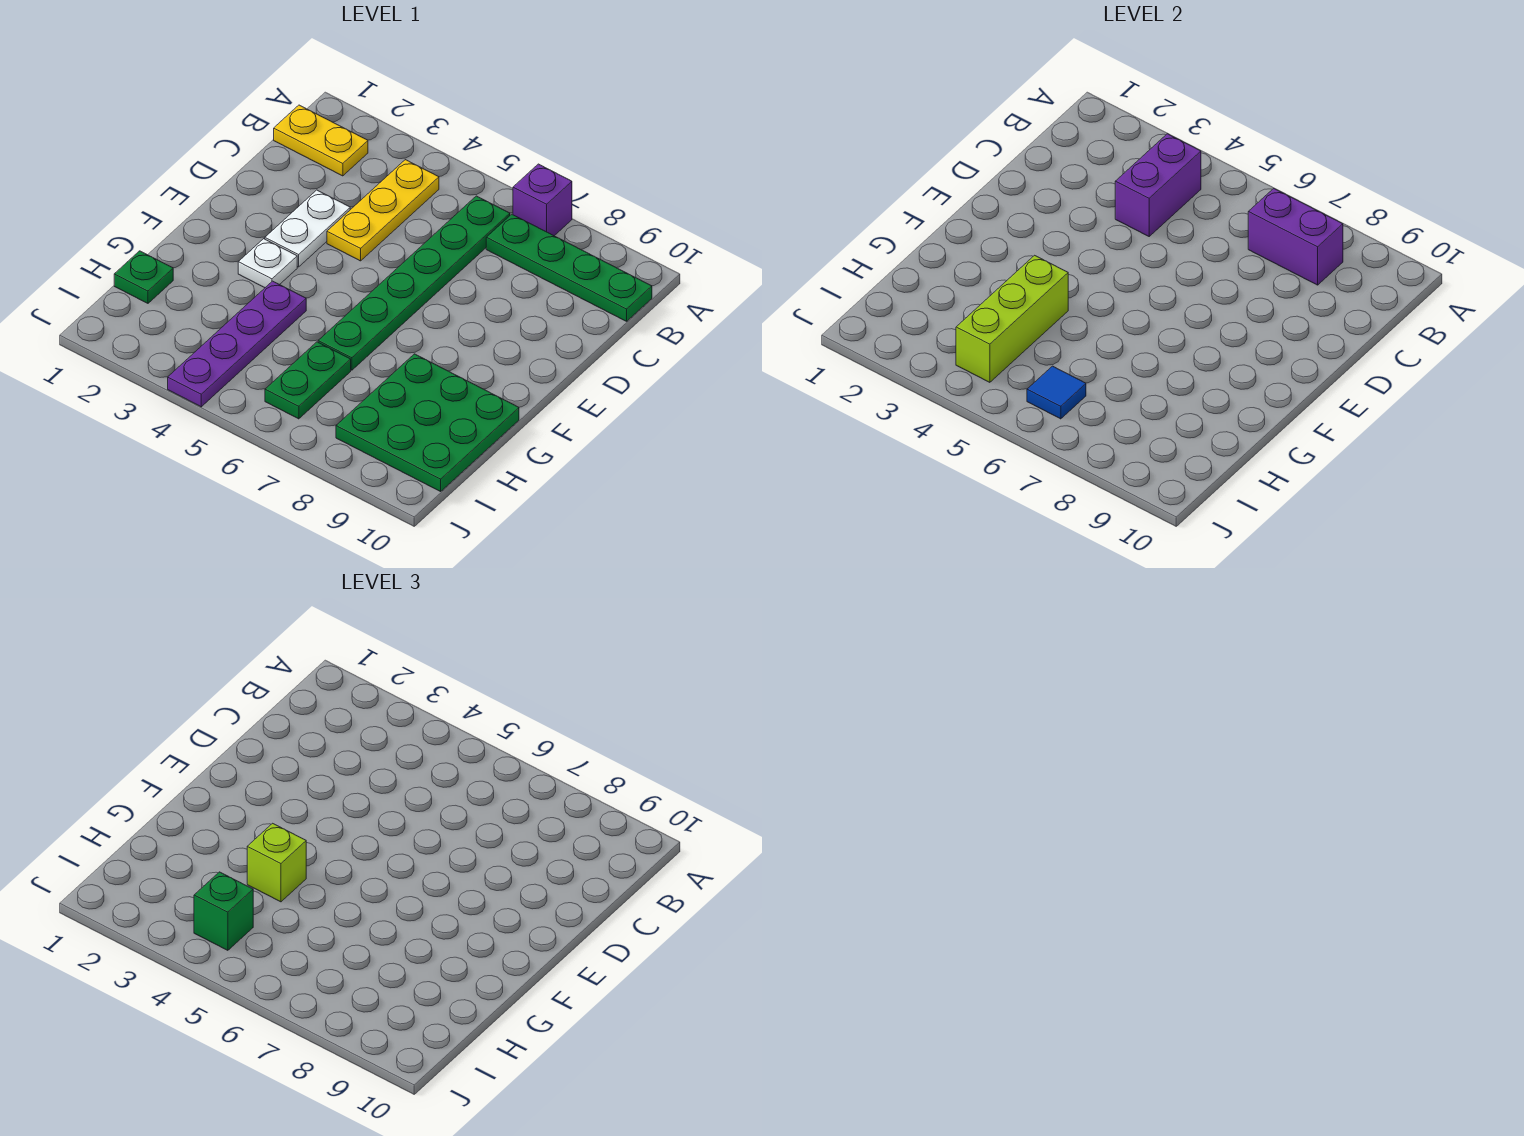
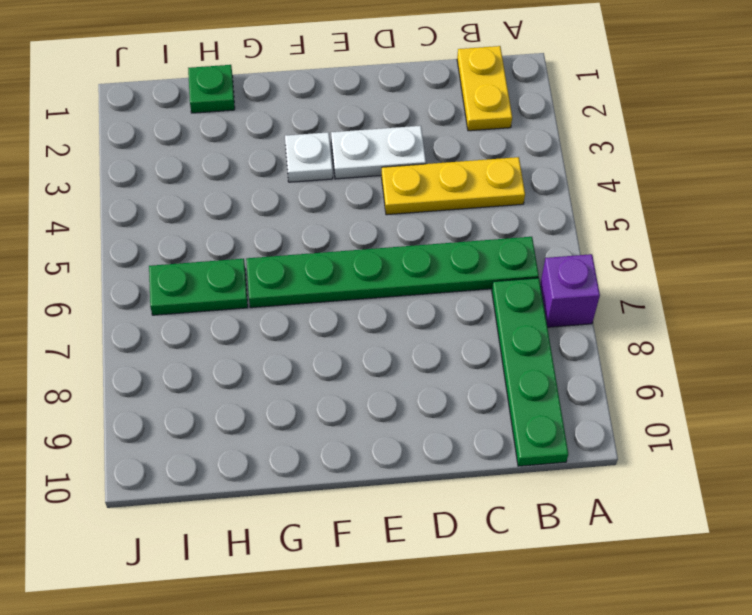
none -> purple plate G4:J4 level 1
none -> green plate G8:I10 level 1
none -> purple brick B4:C4 level 2

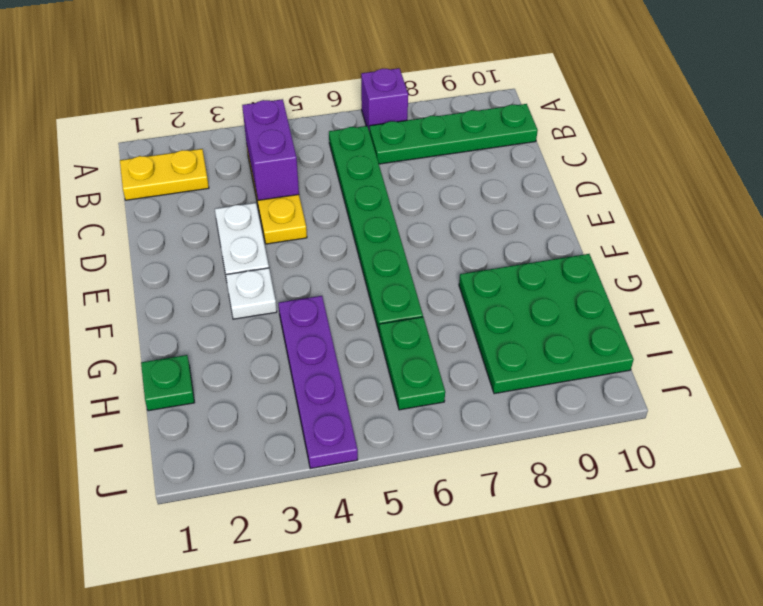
none -> purple brick B7:B8 level 2
none -> lime brick G4:I4 level 2
none -> blue tile I6 level 2

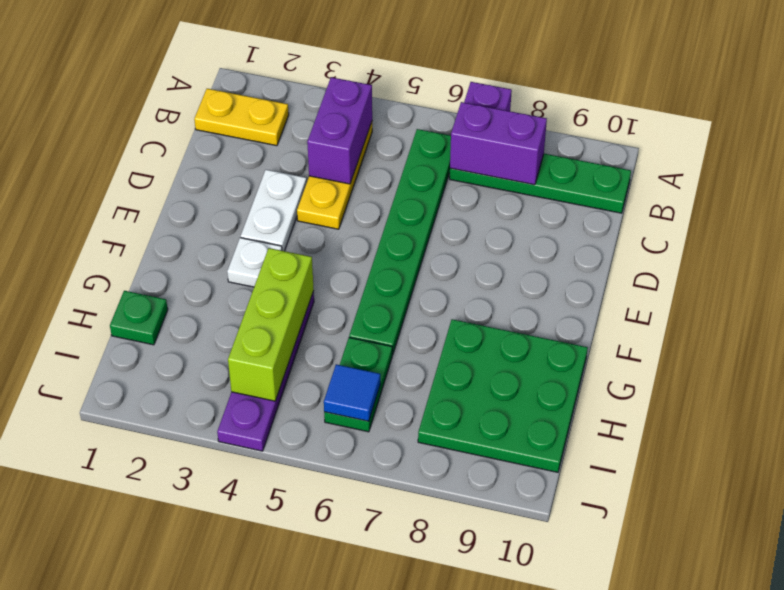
none -> lime brick G4 level 3
none -> green brick I4 level 3

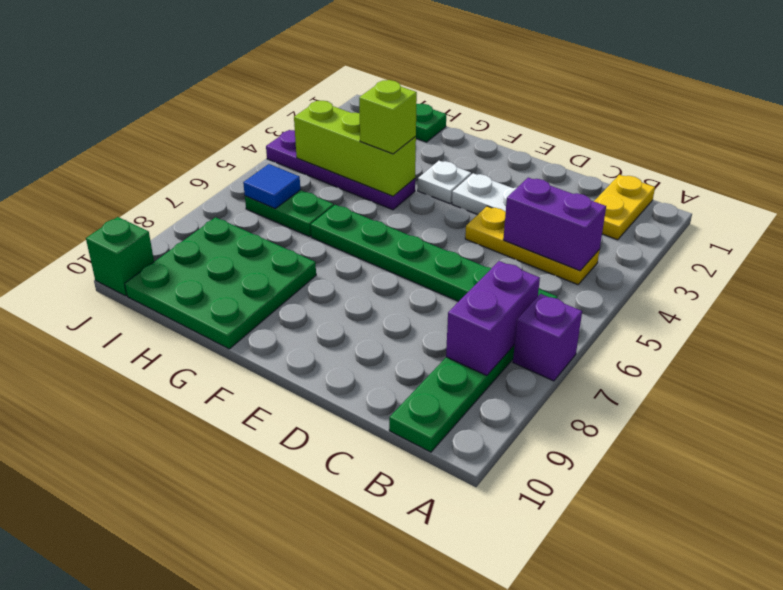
green brick J10 level 1 -> green brick I4 level 3

